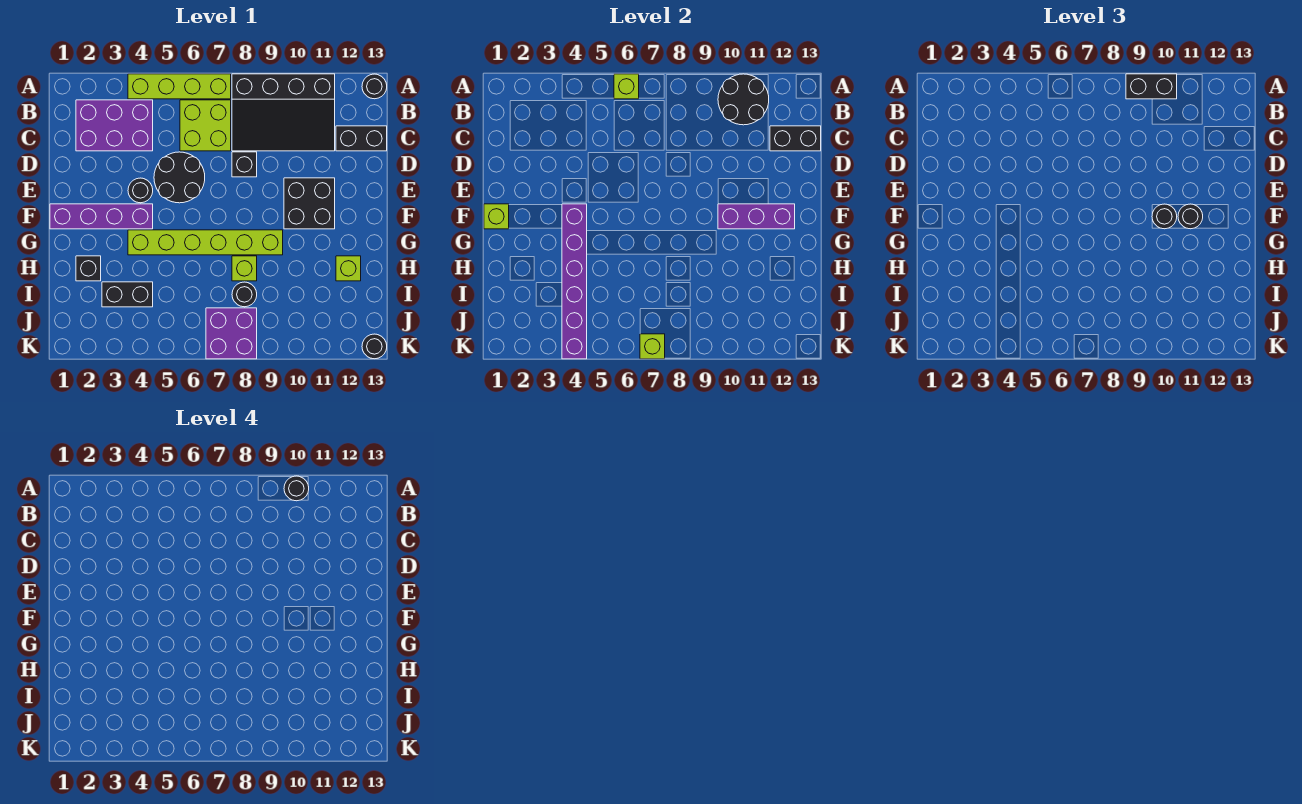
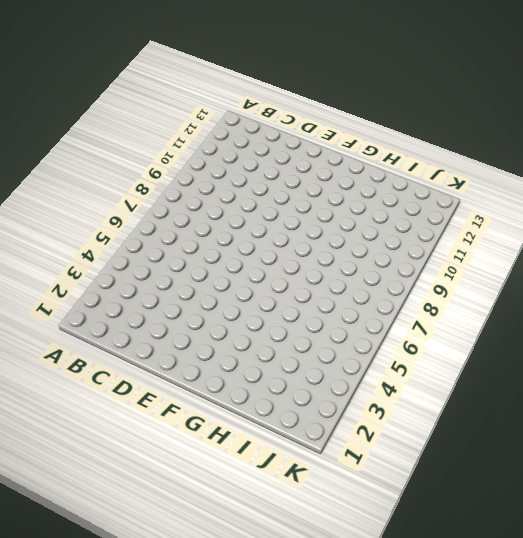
none -> lime brick A4:A7 level 1
none -> black slope A8:C11 level 1 top A
none -> black round brick A13 level 1
none -> purple brick B2:C4 level 1

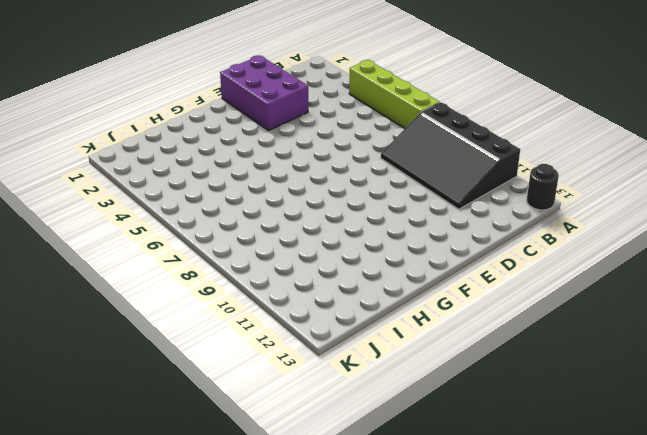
purple brick D1:E3 level 1 -> purple brick B2:C4 level 1
none -> lime brick B6:C7 level 1
none -> black brick C12:C13 level 1
none -> black round brick D5:E6 level 1
none -> black brick D8 level 1

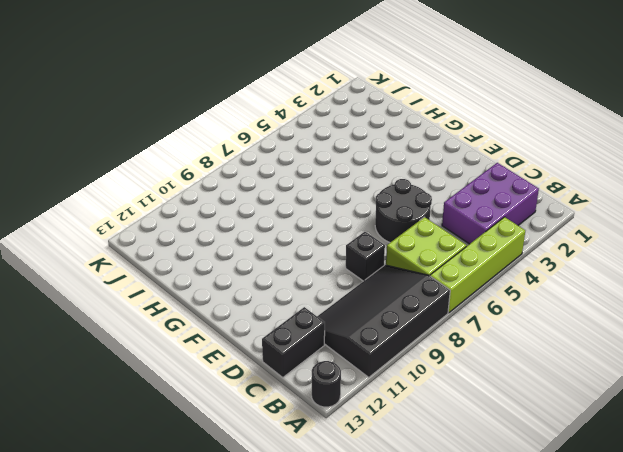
none -> black round brick E4 level 1
none -> black brick E10:F11 level 1
none -> purple brick F1:F4 level 1
none -> lime brick G4:G9 level 1

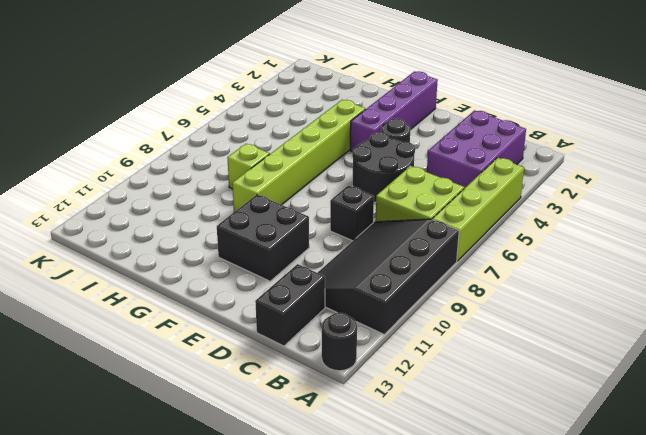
none -> black brick H2 level 1
none -> lime brick H12 level 1
none -> black brick I3:I4 level 1
none -> black round brick I8 level 1

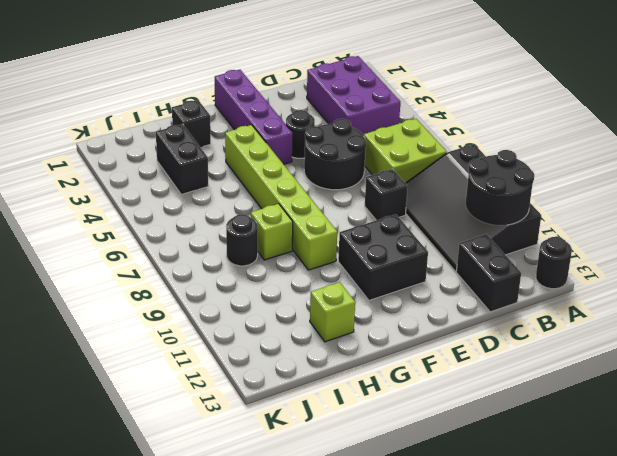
none -> lime brick A4:A7 level 1
none -> purple brick J7:K8 level 1
none -> black round brick K13 level 1
none -> lime brick A6 level 2

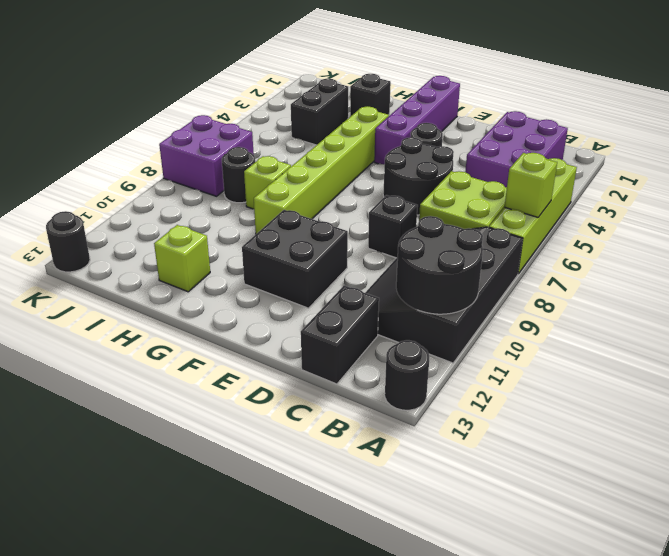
none -> black brick C12:C13 level 2
none -> lime brick F1 level 2
none -> purple brick F4:K4 level 2
none -> purple brick F10:F12 level 2

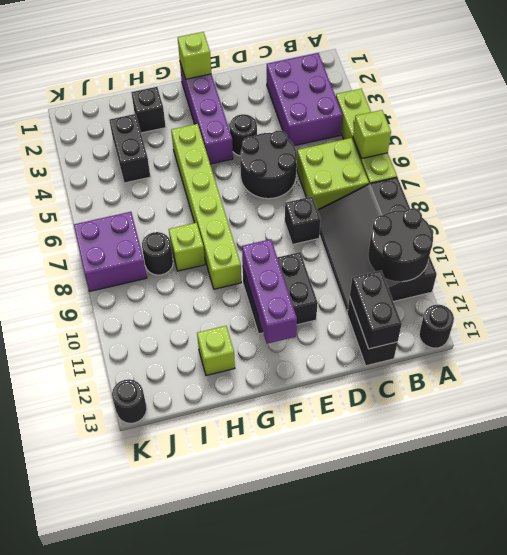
none -> purple brick F4:K4 level 2
none -> lime brick K7 level 2
none -> black brick A9:A10 level 3
none -> black round brick F10 level 3

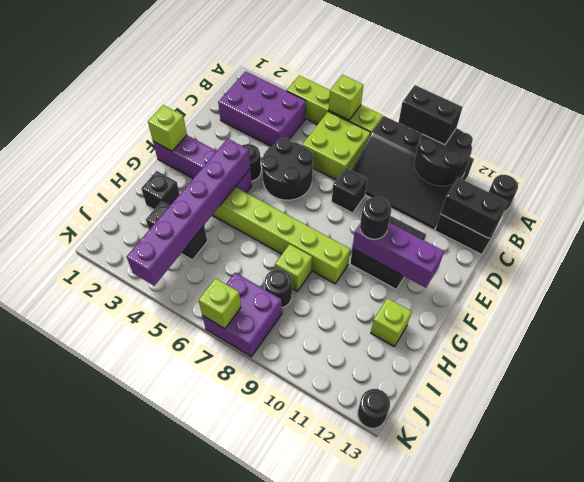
none -> black round brick F11 level 3
none -> black round brick A10 level 4

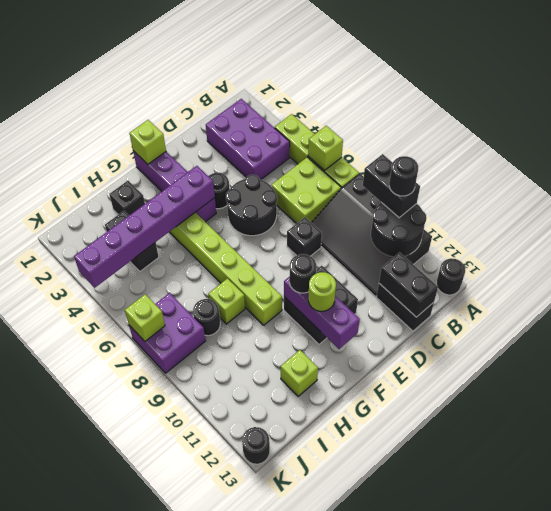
lime round brick F11 level 3 -> black round brick F11 level 3

